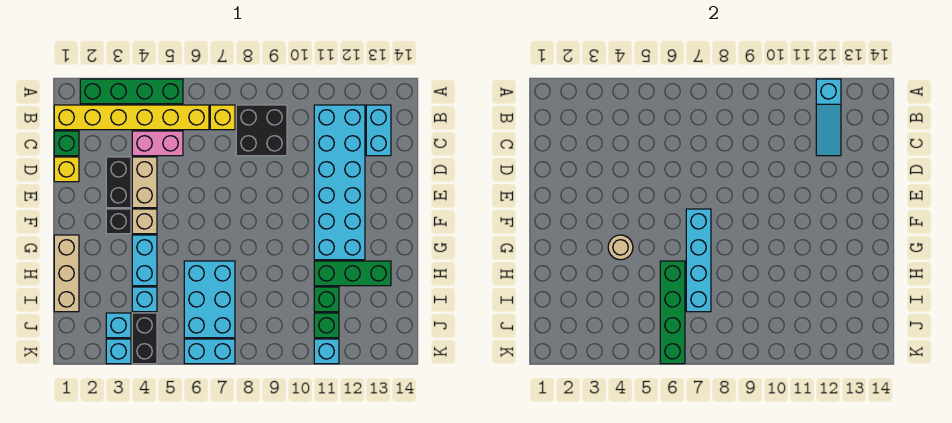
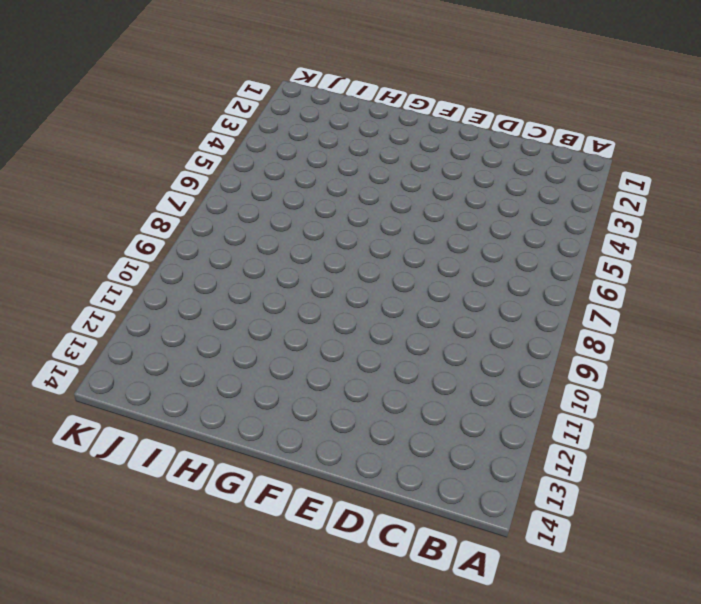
none -> green brick A2:A5 level 1
none -> yellow brick B1:B6 level 1
none -> yellow brick B7 level 1

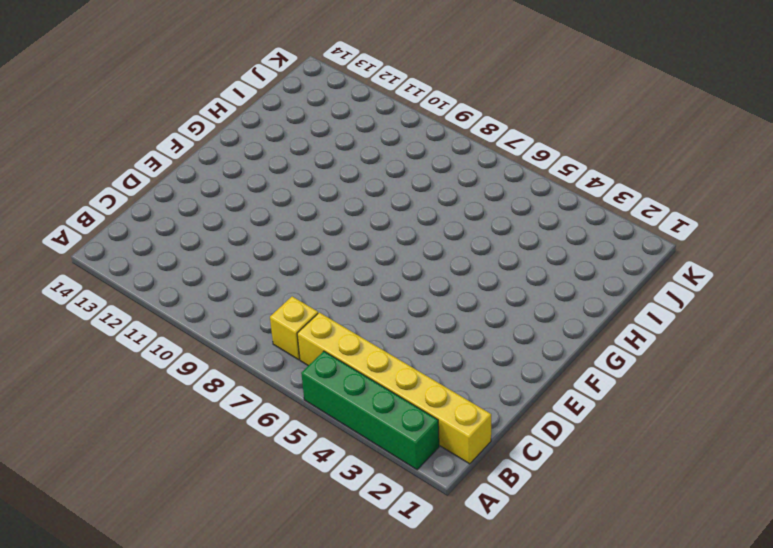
none -> black brick B8:C9 level 1
none -> cyan brick B11:G12 level 1
none -> cyan brick B13:C13 level 1

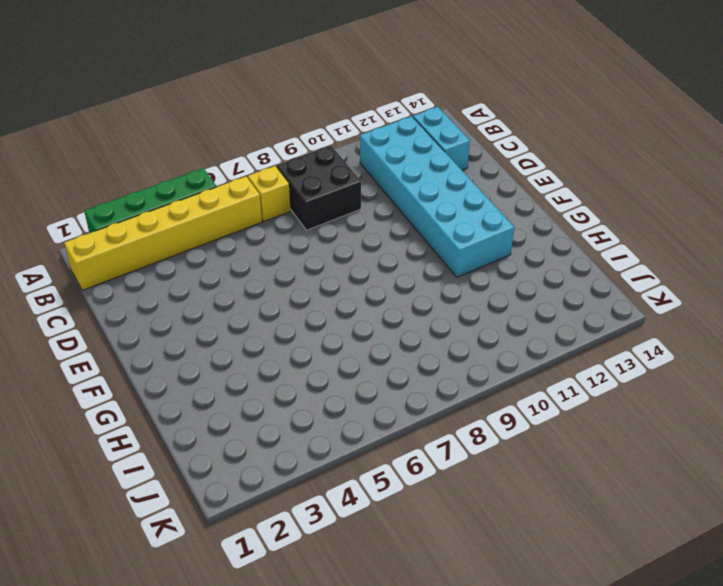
none -> green brick C1 level 1
none -> pink brick C4:C5 level 1
none -> yellow brick D1 level 1

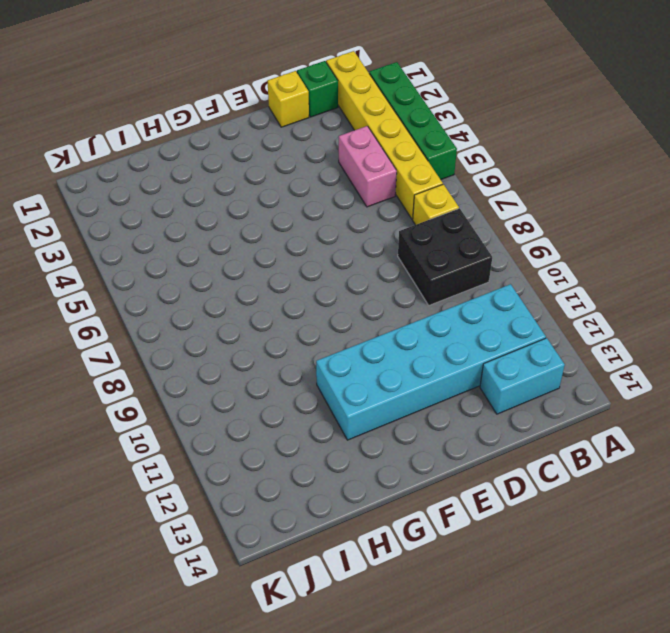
none -> black brick D3:E3 level 1
none -> tan brick D4:E4 level 1
none -> black brick F3 level 1

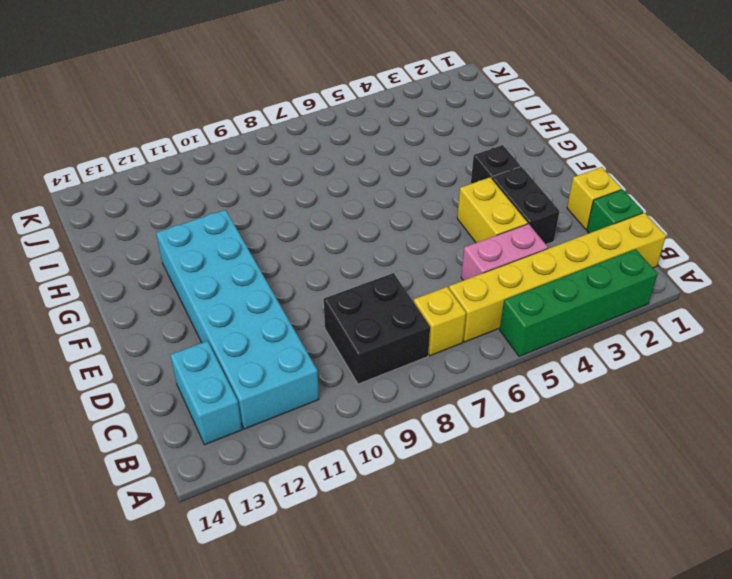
yellow brick D4:E4 level 1 -> tan brick D4:E4 level 1
none -> tan brick F4 level 1
none -> tan brick G1:I1 level 1
none -> cyan brick G4:H4 level 1

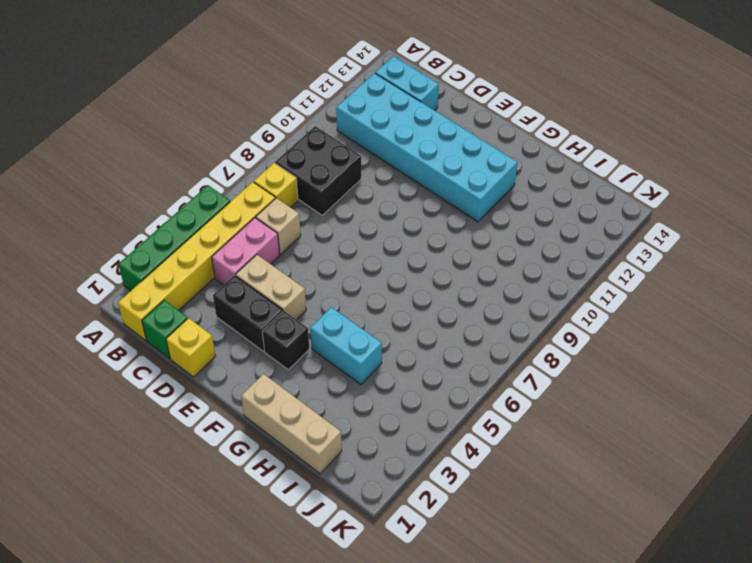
tan brick C6 level 1 -> tan brick F4 level 1
none -> cyan brick H6:J7 level 1
none -> green brick H11:H13 level 1
none -> cyan brick I4 level 1

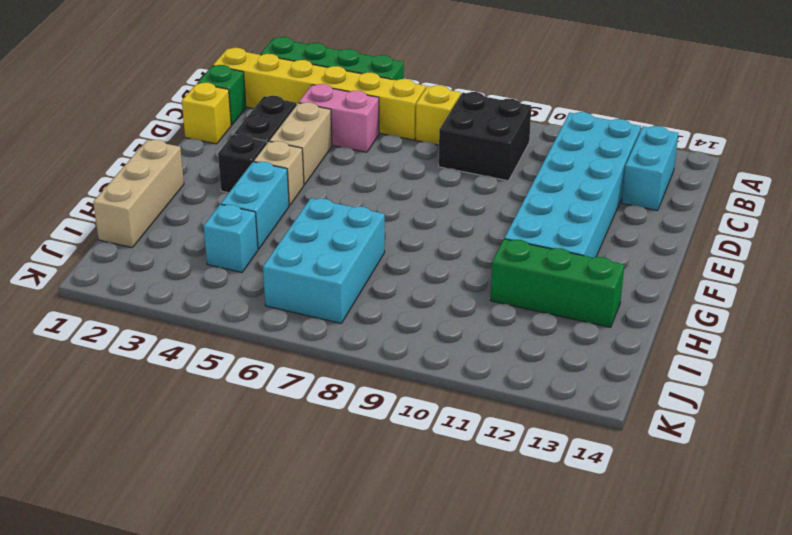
none -> green brick I11 level 1
none -> cyan brick J3 level 1
none -> black brick J4:K4 level 1

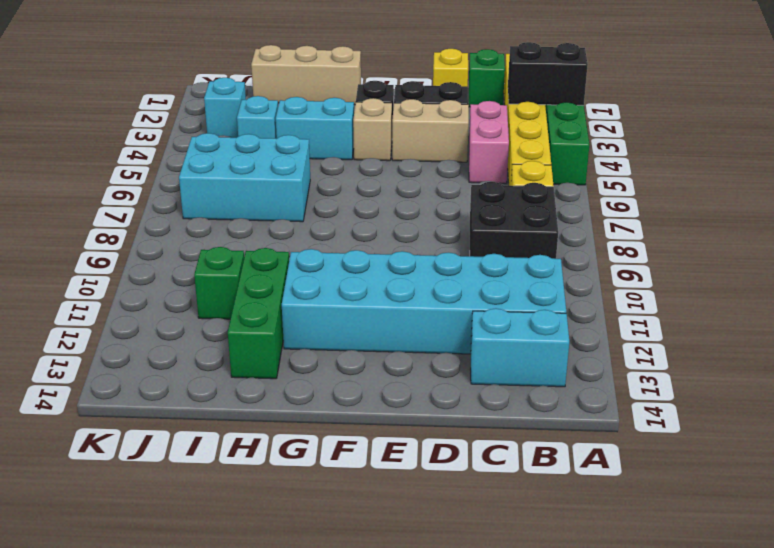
black brick A3:B3 level 2 -> black brick J4:K4 level 1
none -> green brick J11 level 1
none -> cyan brick K3 level 1
none -> cyan brick K6:K7 level 1

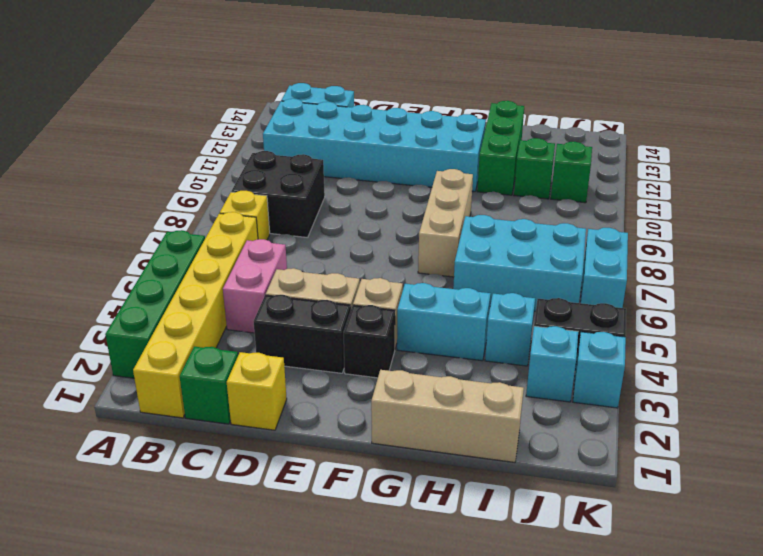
tan brick G7:G9 level 1 -> none
none -> cyan brick K11 level 1
none -> cyan slope A12:C12 level 2 top A
none -> cyan brick F7:I7 level 2

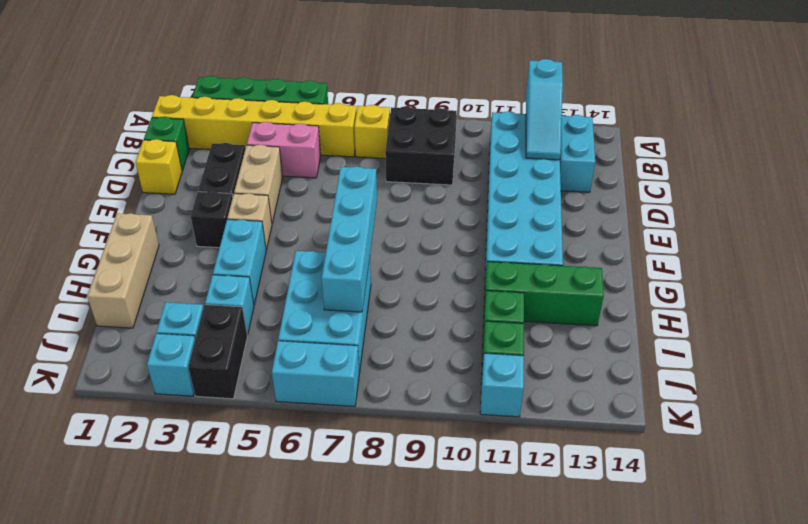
none -> tan round brick G4 level 2
none -> green brick H6:K6 level 2

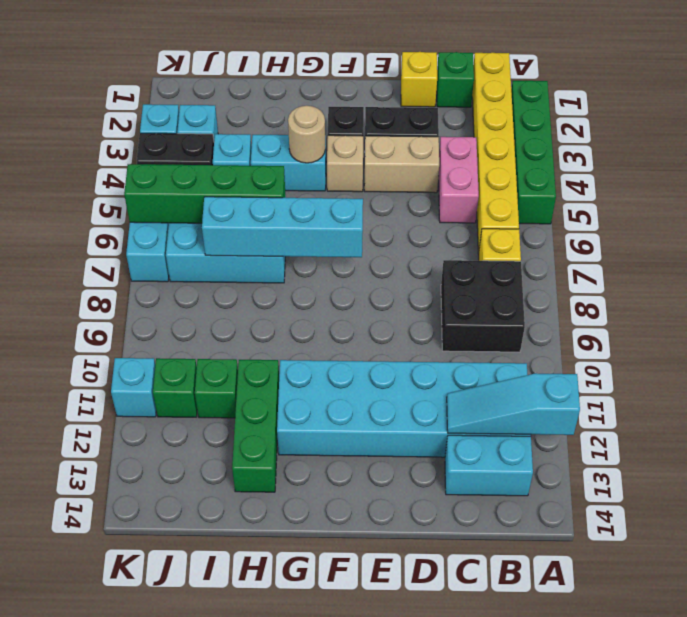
none -> tan brick G1:I1 level 1

